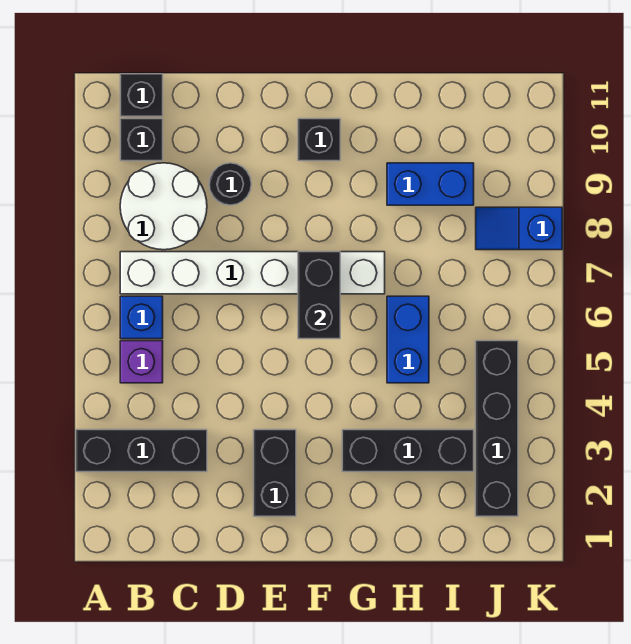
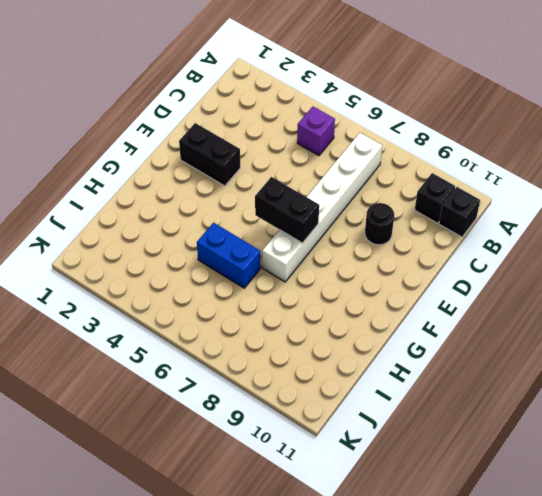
none -> black brick A3:C3 level 1
none -> blue brick B6 level 1
none -> white round brick B8:C9 level 1

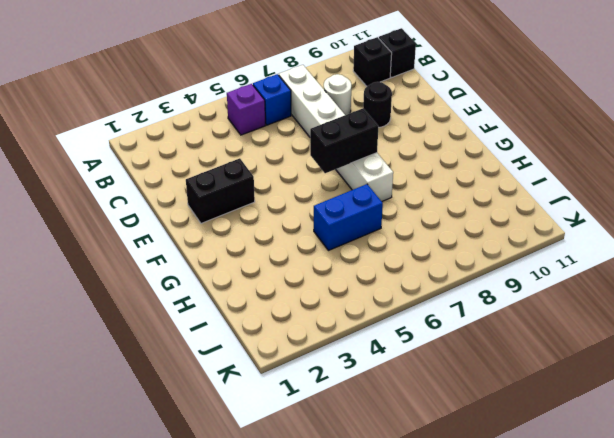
white round brick C8 level 1 -> white round brick B8:C9 level 1
none -> black brick A3:C3 level 1
none -> black brick F10 level 1
none -> black brick G3:I3 level 1

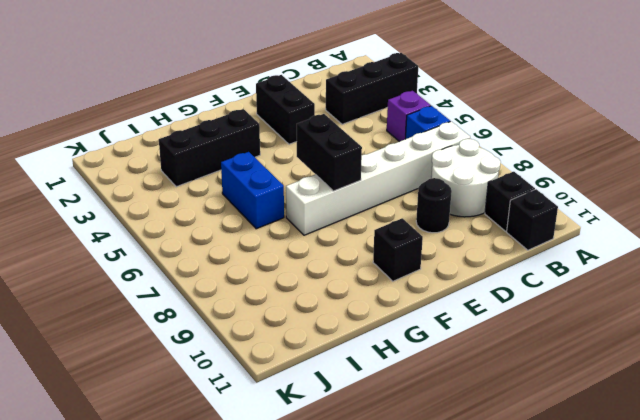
none -> blue brick H9:I9 level 1
none -> black brick J2:J5 level 1
none -> blue slope J8:K8 level 1 top K

